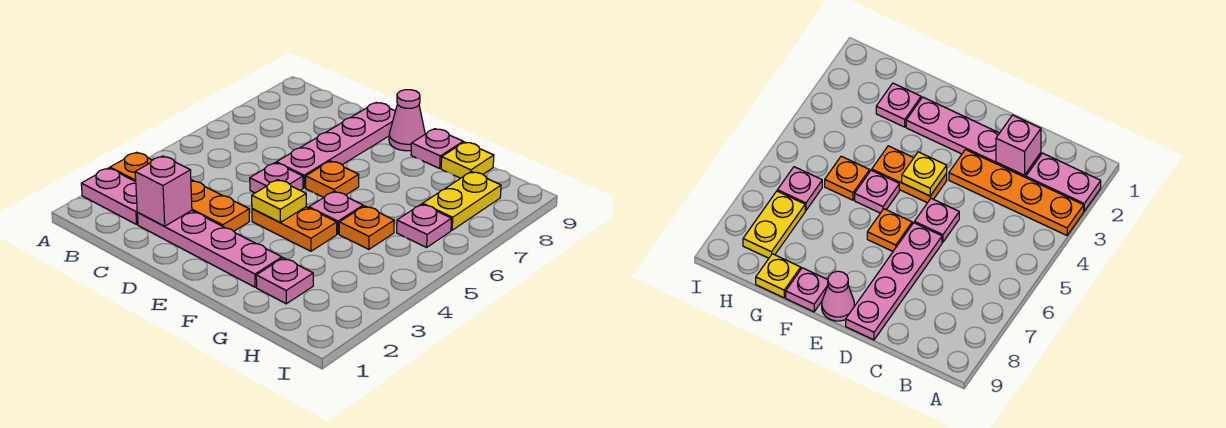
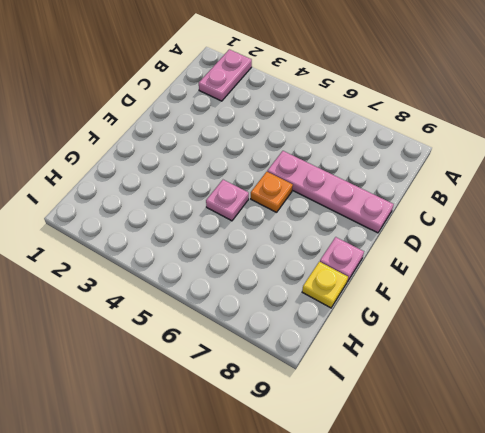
none -> orange plate A3:D3 level 1
none -> pink plate C2:F2 level 1
none -> pink plate D5 level 1

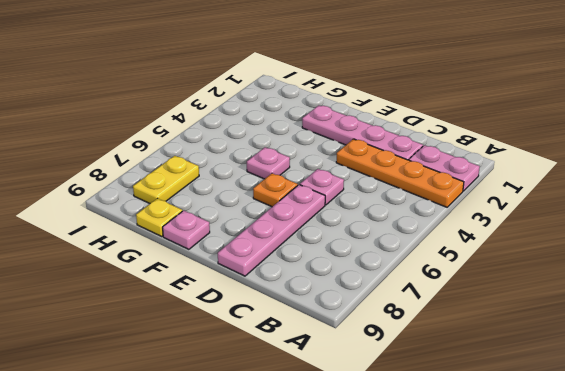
none -> orange plate E4:F4 level 1
none -> pink cone E9 level 1
none -> pink plate G2 level 1

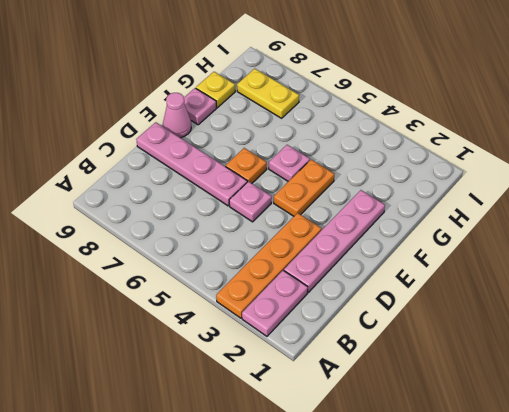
none -> pink plate G2 level 1
none -> orange plate G5 level 1
none -> pink plate H6 level 1

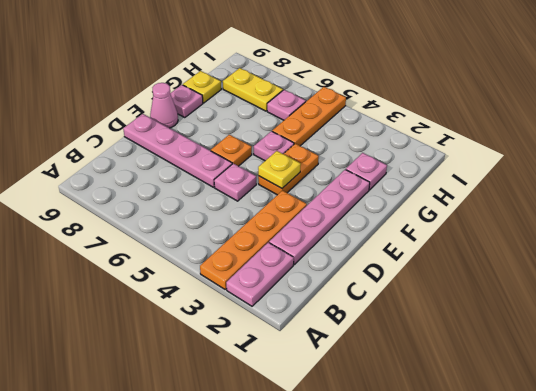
orange plate G5:I5 level 1 -> orange plate G5 level 1
none -> pink brick C2 level 2

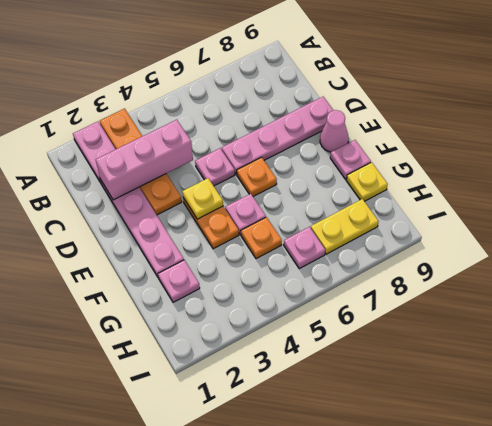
pink brick C2:C4 level 2 -> pink brick C2 level 2

